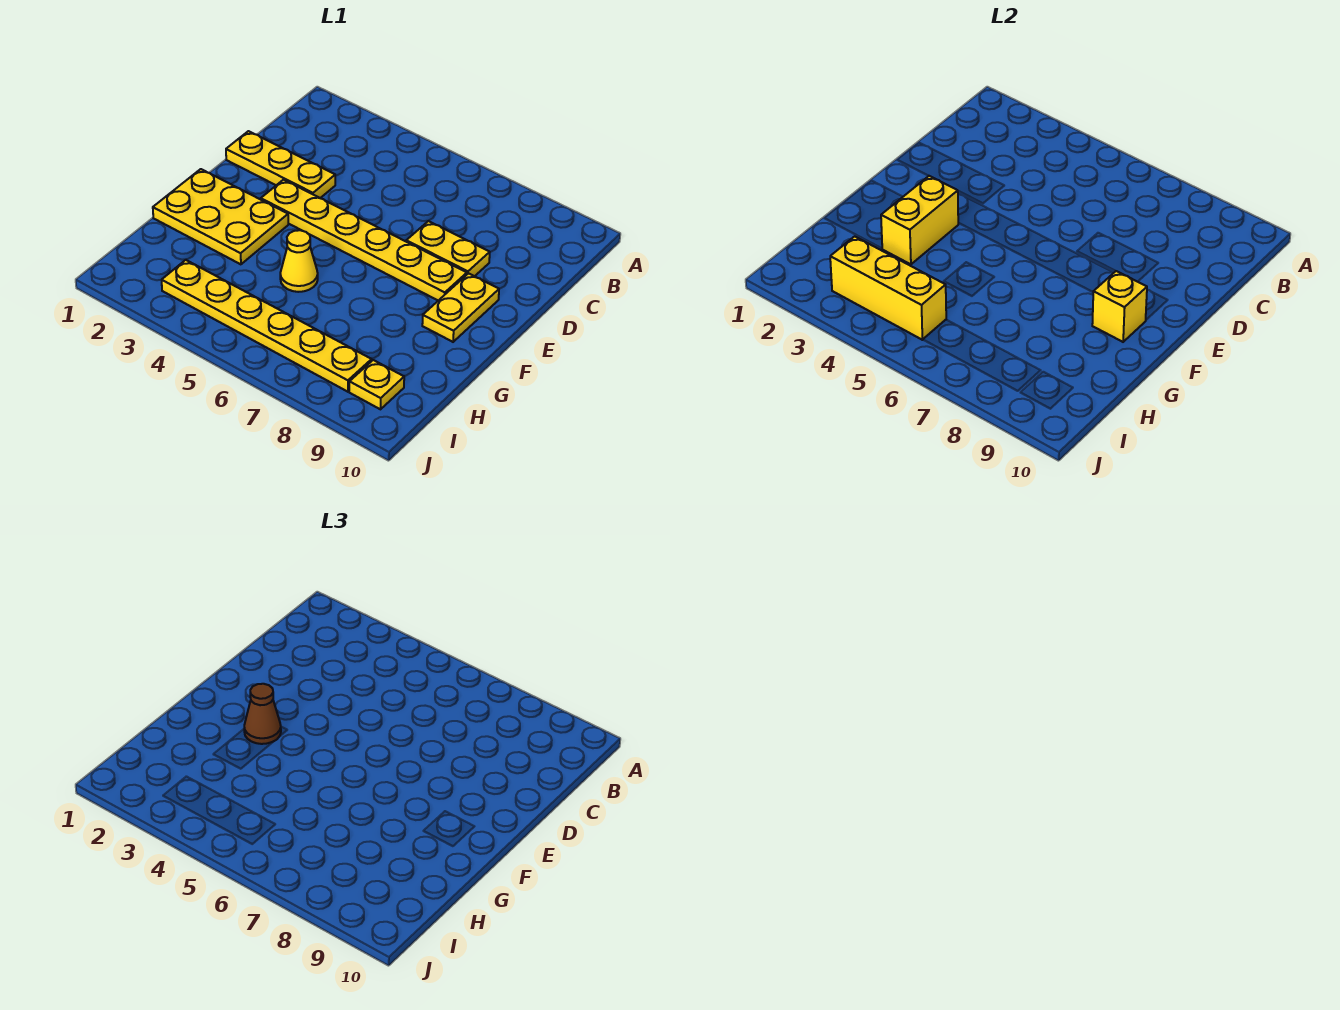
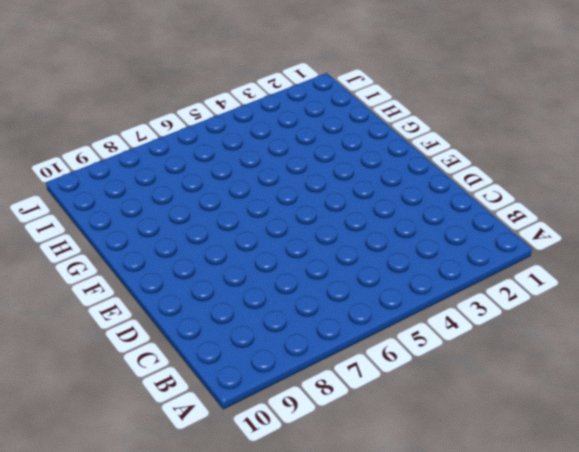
none -> yellow plate D1:D3 level 1
none -> yellow plate D7:D8 level 1
none -> yellow plate E3:E8 level 1

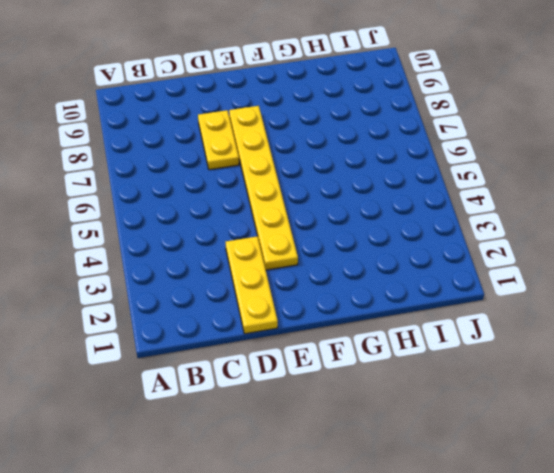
none -> yellow plate E9:F9 level 1
none -> yellow plate F1:G3 level 1
none -> yellow cone G5 level 1

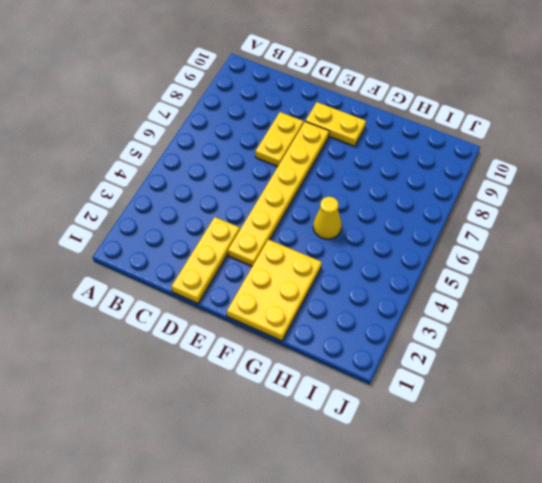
none -> yellow plate I3:I8 level 1
none -> yellow plate I9 level 1
none -> yellow brick F3:G3 level 2

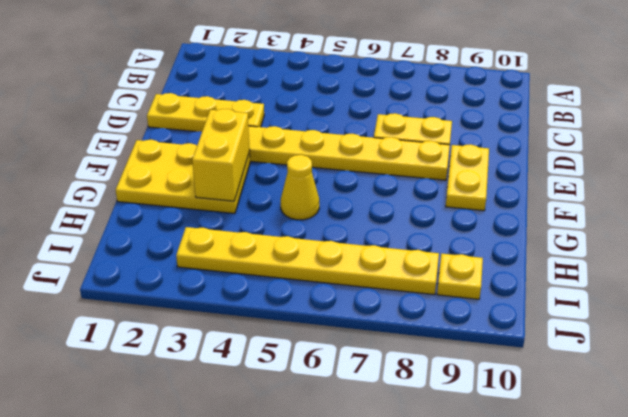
none -> yellow brick F9 level 2
none -> yellow brick I3:I5 level 2
none -> brown cone F3 level 3

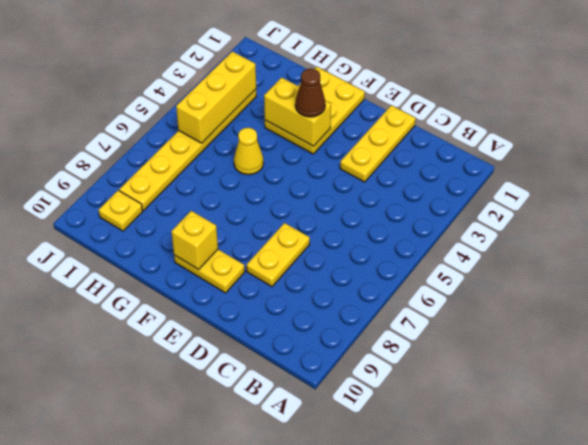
none -> yellow plate E3:E8 level 1

